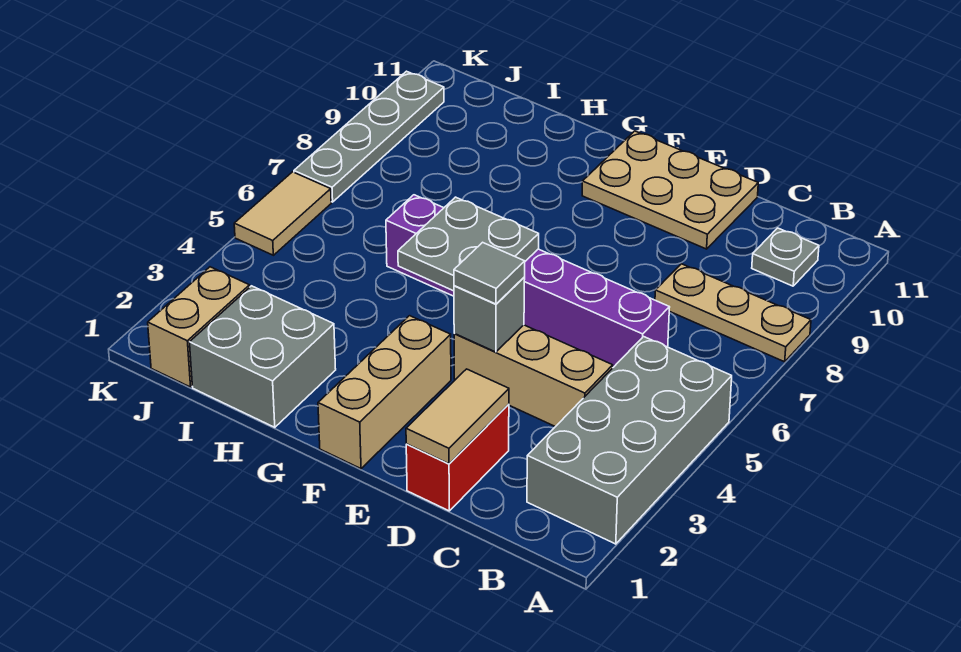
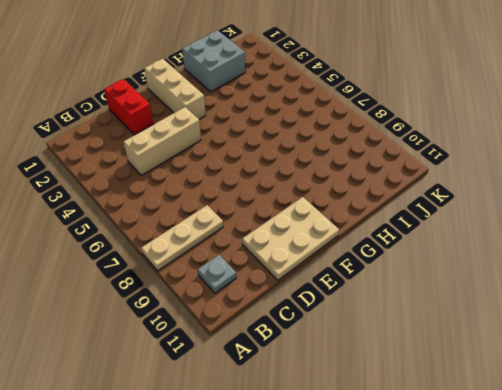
none -> grey brick A2:B5 level 1
none -> purple brick C6:H6 level 1
none -> tan brick J1:J2 level 1

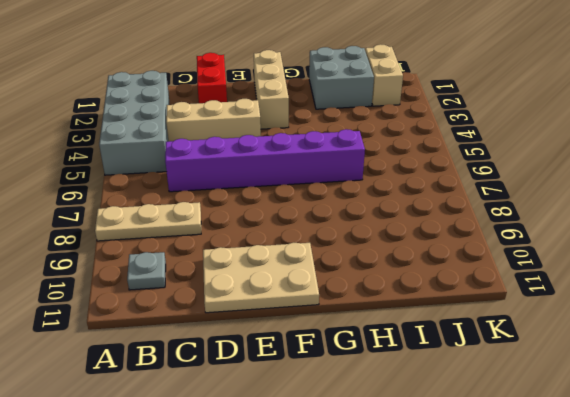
none -> tan tile K5:K6 level 1
none -> grey plate K7:K10 level 1
none -> tan tile D1:D2 level 2

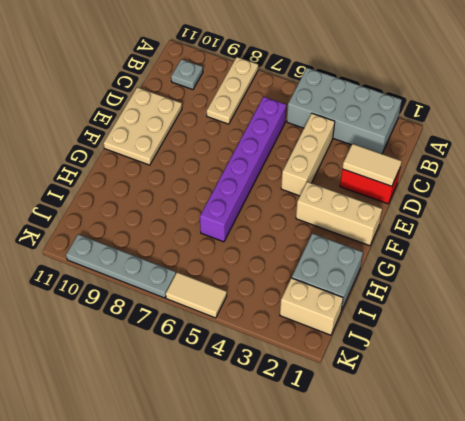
none -> grey brick E4 level 2
none -> grey plate F5:G6 level 2
none -> grey tile E4 level 3

